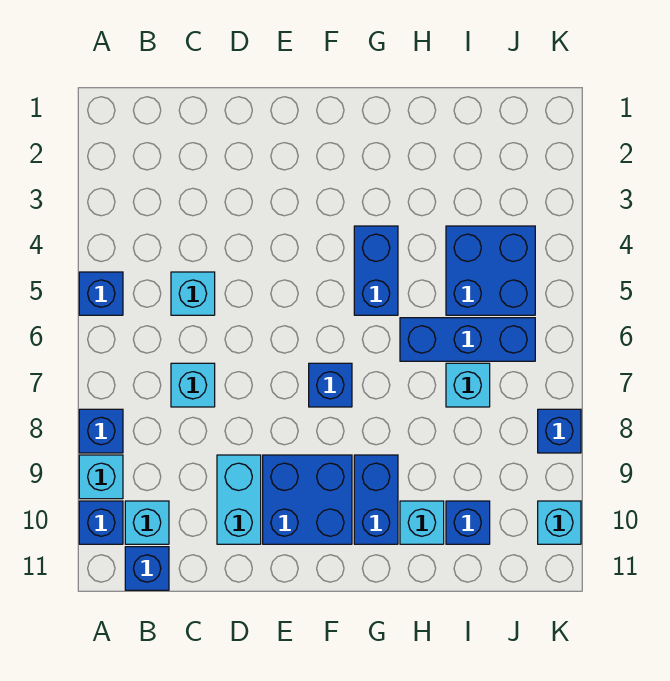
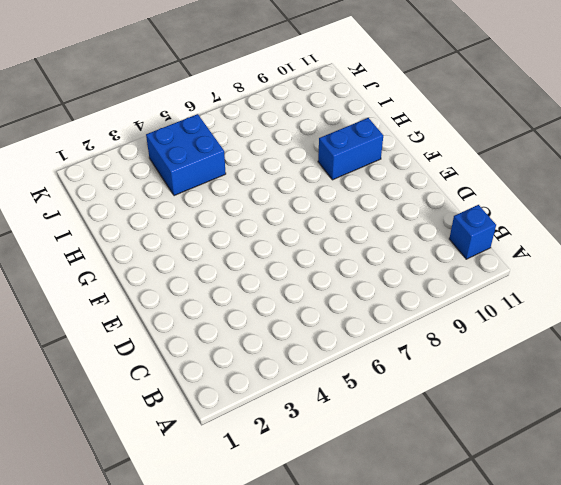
none -> blue brick A5 level 1
none -> blue brick A8 level 1
none -> cyan brick A9 level 1

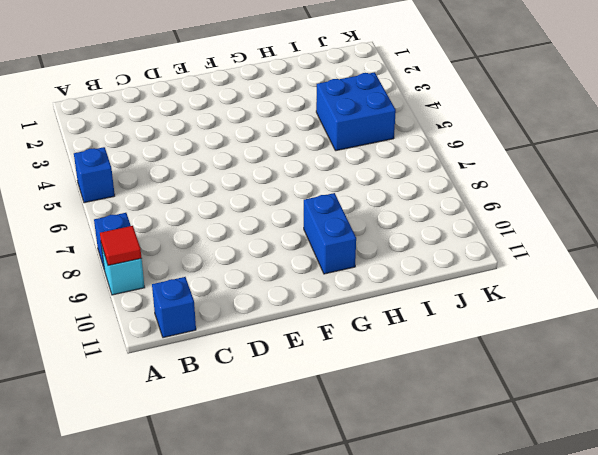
red tile A9 level 2 -> none
none -> blue brick A10 level 1
none -> cyan brick B10 level 1
none -> cyan brick C5 level 1

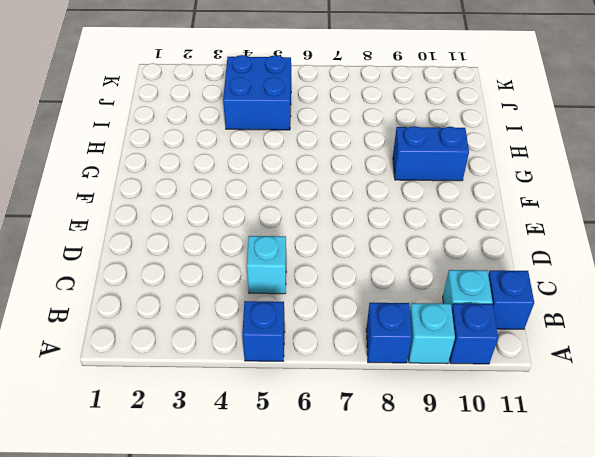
none -> cyan brick C7 level 1
none -> cyan brick D9:D10 level 1
none -> blue brick E9:F10 level 1

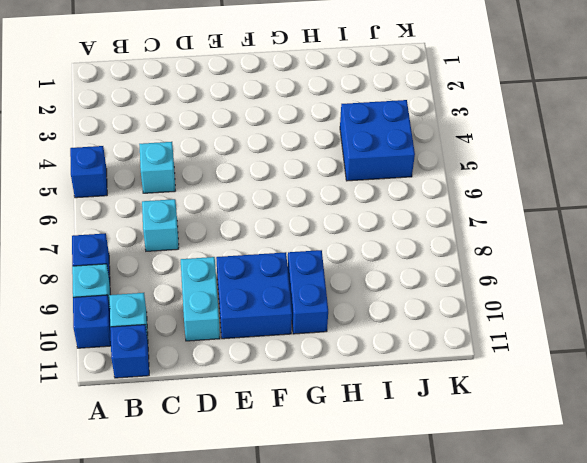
none -> blue brick F7 level 1
none -> blue brick G4:G5 level 1
none -> blue brick H6:J6 level 1

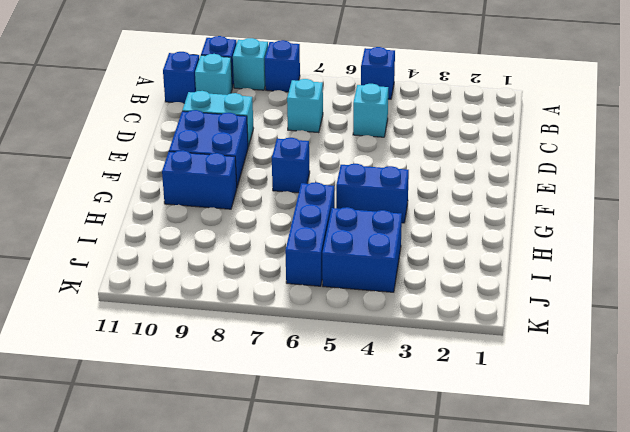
none -> cyan brick H10 level 1
none -> cyan brick I7 level 1
none -> blue brick I10 level 1

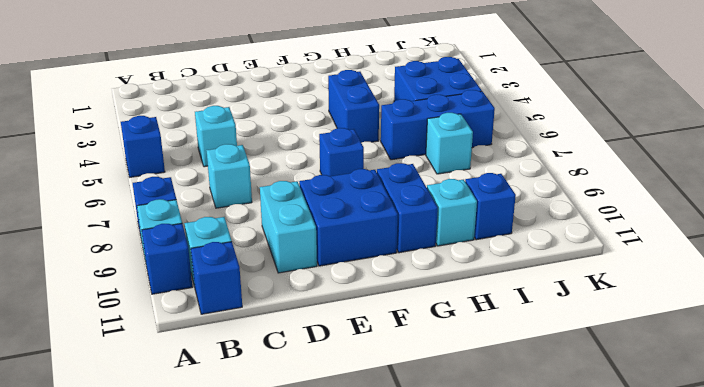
none -> blue brick K8 level 1
none -> cyan brick K10 level 1

